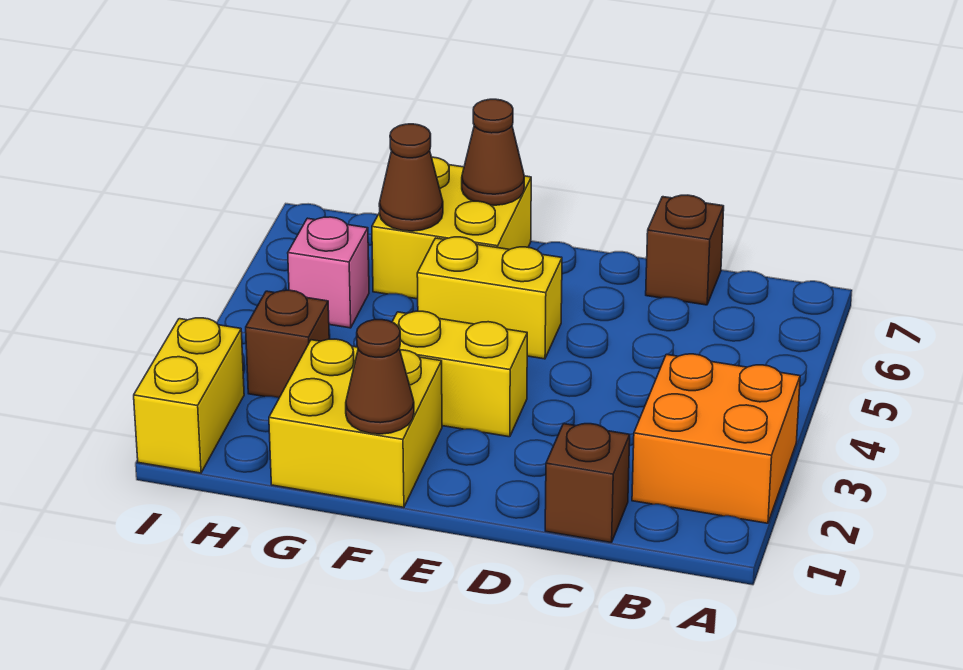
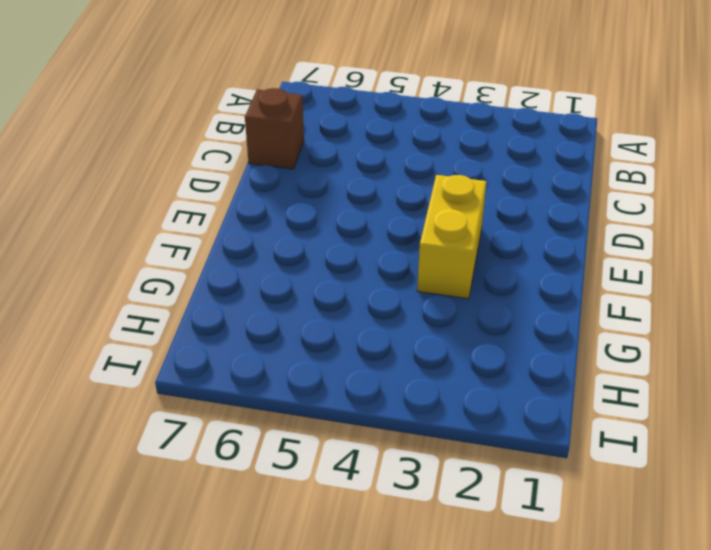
none -> orange brick A2:B3 level 1
none -> brown brick C1 level 1
none -> yellow brick E5:F5 level 1

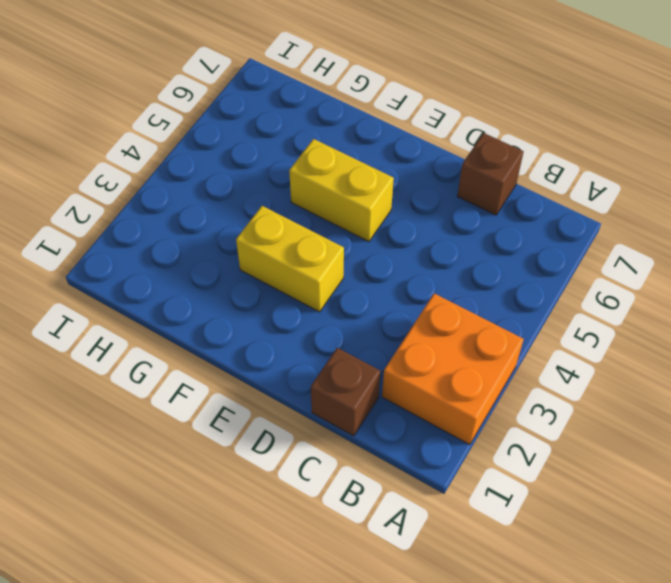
none -> yellow brick F1:G2 level 1
none -> yellow brick F6:G7 level 1
none -> brown brick H3 level 1

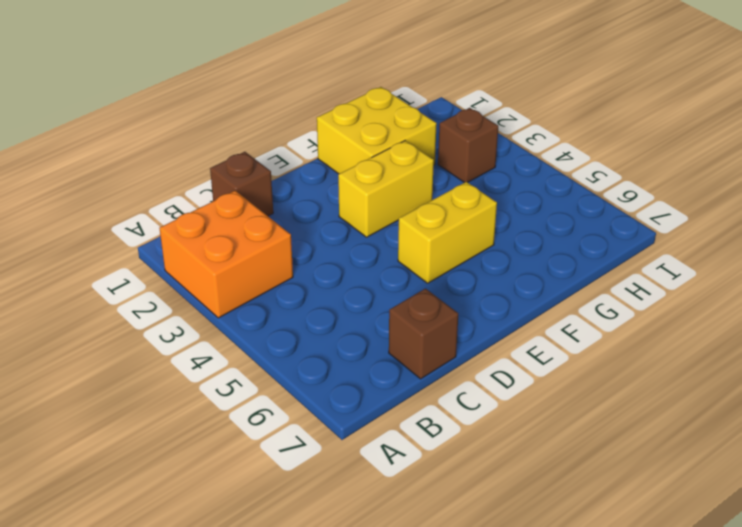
none -> yellow brick F6:G7 level 1
none -> pink brick H5 level 1
none -> yellow brick I1:I2 level 1

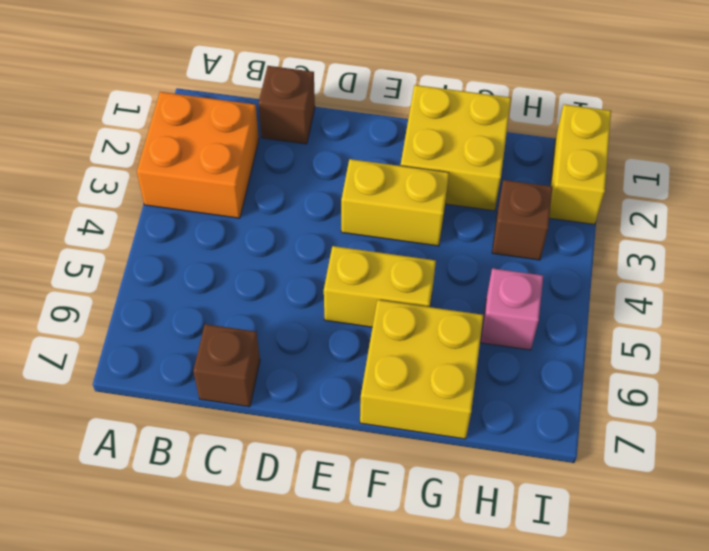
none -> brown cone F1 level 2
none -> brown cone F7 level 2
none -> brown cone G6 level 2

